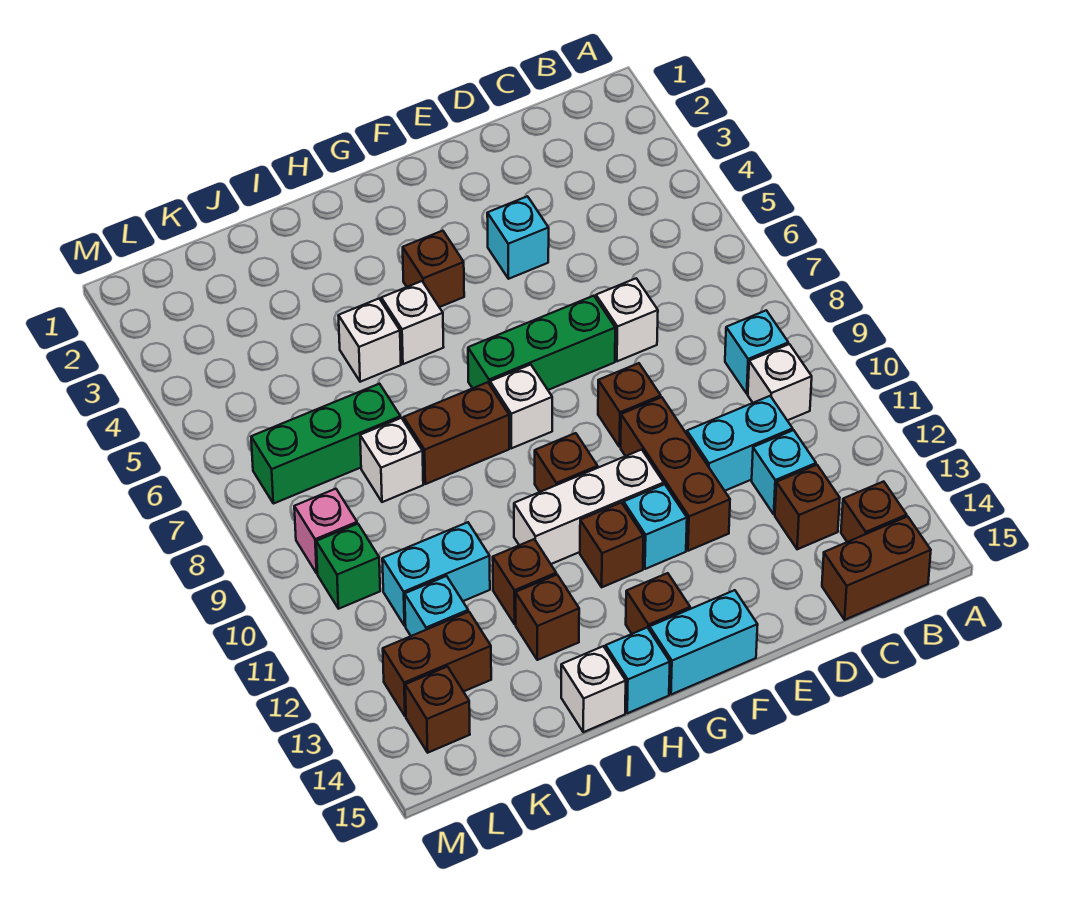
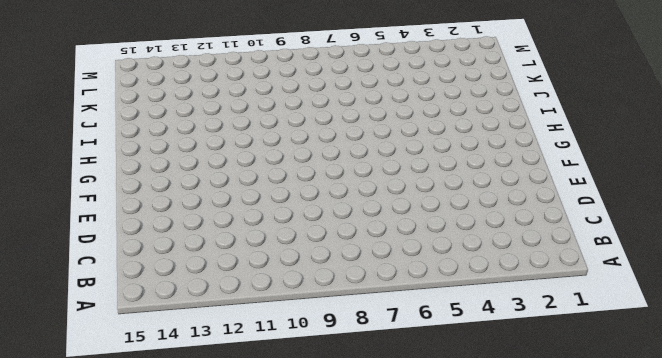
none -> cyan brick B9 level 1
none -> white brick B10 level 1
none -> brown brick B14 level 1
none -> brown brick B15:C15 level 1

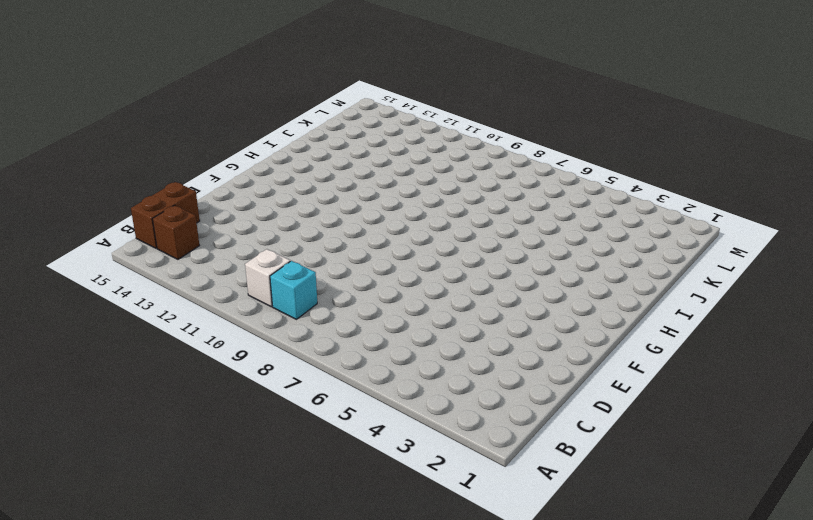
none -> cyan brick C11:D11 level 1
none -> cyan brick C12 level 1
none -> brown brick C13 level 1
none -> white brick D7 level 1

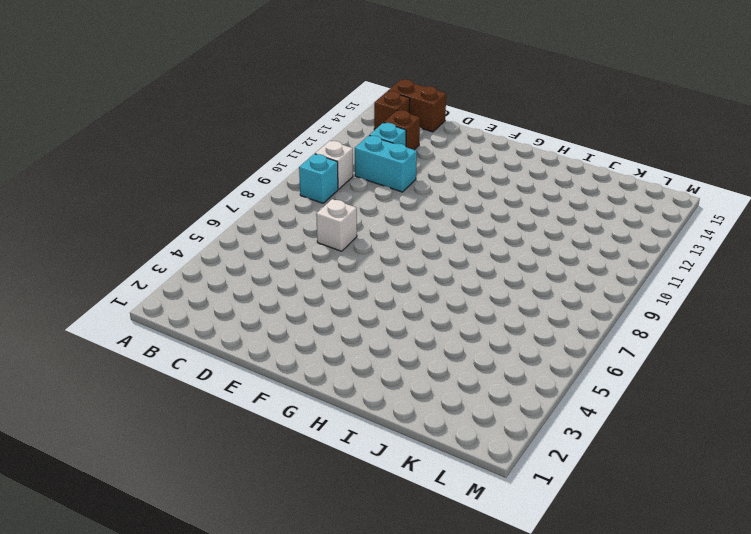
none -> cyan brick E4 level 1
none -> green brick E7:G7 level 1
none -> brown brick E9 level 1
none -> brown brick E10:E12 level 1

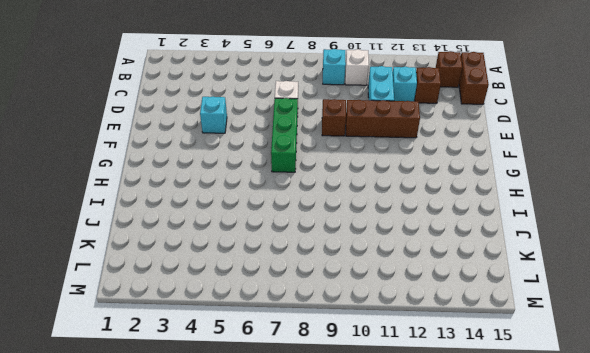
none -> white brick F11:H11 level 1
none -> cyan brick F12 level 1
none -> cyan brick F15:G15 level 1
none -> brown brick G4 level 1

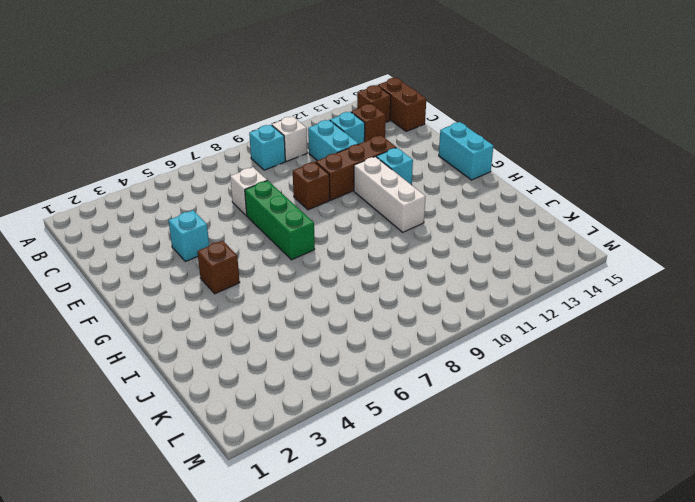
none -> white brick G8 level 1
none -> brown brick G10 level 1
none -> brown brick G12 level 1
none -> brown brick G14 level 1

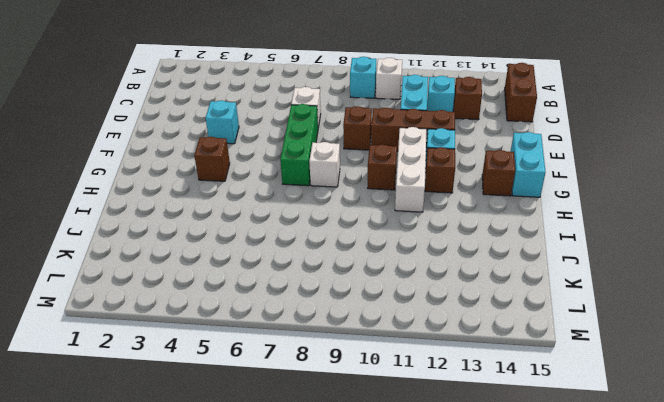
none -> brown brick B14 level 1
none -> white brick H5 level 1
none -> brown brick H8:I8 level 1
none -> cyan brick H15 level 1

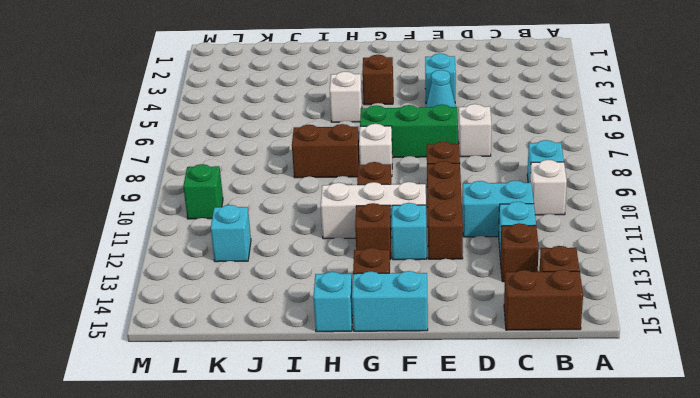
cyan cone E5 level 1 -> none
none -> white brick I5 level 1
none -> brown brick I12 level 1
none -> brown brick I13 level 1
none -> white brick I15 level 1

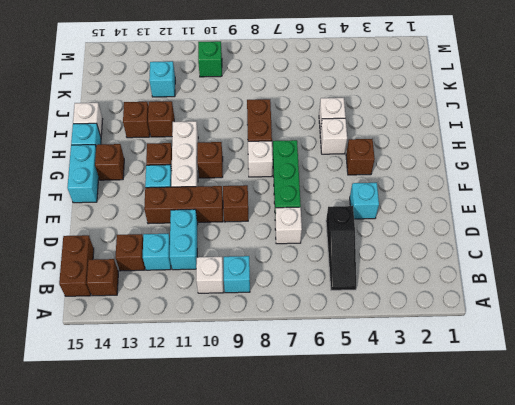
black slope B5:D5 level 1 top D -> none
none -> green brick J7:L7 level 1
none -> white brick J8 level 1
none -> cyan brick J11:K11 level 1
none -> brown brick K13:L13 level 1

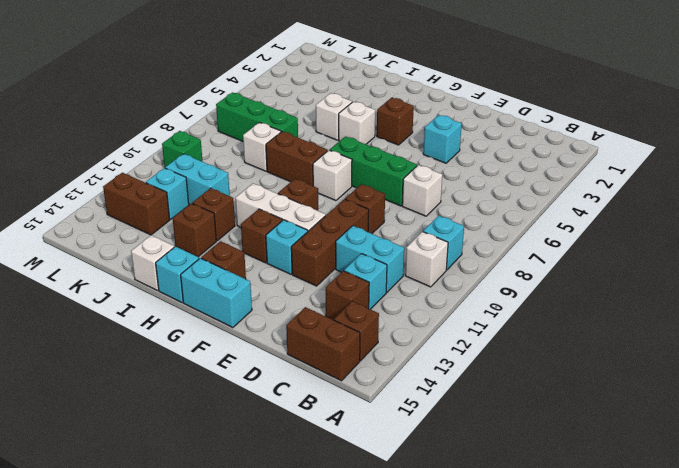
none -> pink brick L9 level 1
none -> brown brick L14 level 1

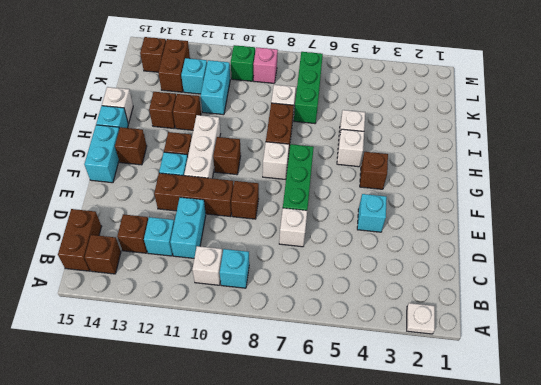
white plate A2 level 1 -> none

